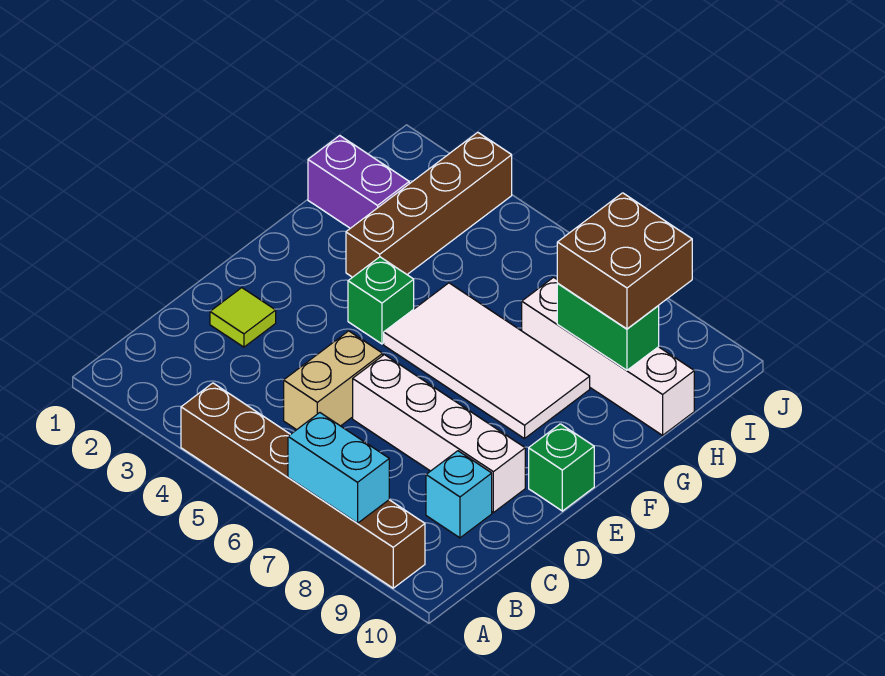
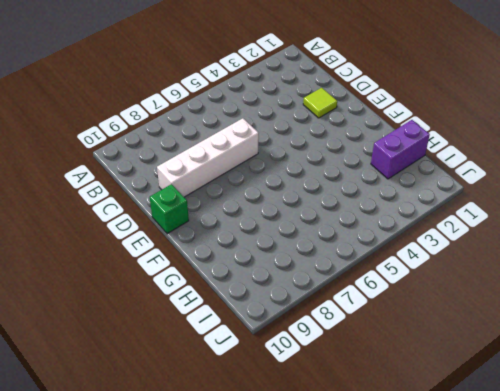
none -> brown brick A4:A9 level 1
none -> tan brick C5:D5 level 1
none -> cyan brick C9 level 1

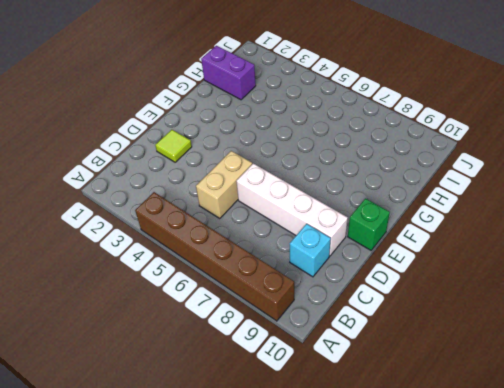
none -> green brick F4 level 1
none -> white tile F5:G8 level 1
none -> brown brick G3:J3 level 1

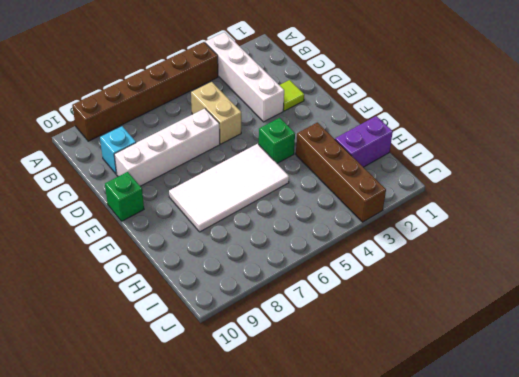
white brick A3:D3 level 1 -> white brick H7:H10 level 1
none -> cyan brick A7:A8 level 2
none -> green brick H8:H9 level 2
none -> brown brick H8:I9 level 3

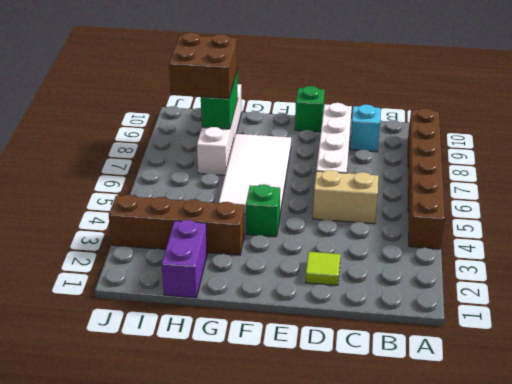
none -> cyan brick A7:A8 level 2

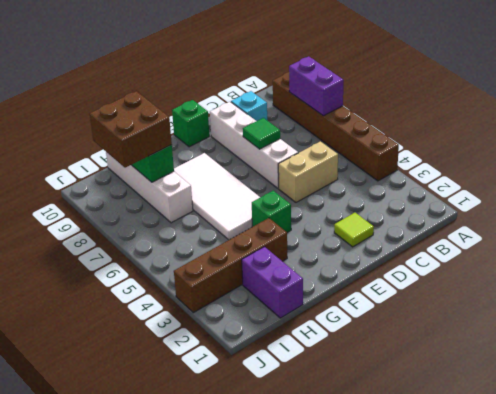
purple brick A7:A8 level 2 -> cyan brick A7:A8 level 2
green tile D7 level 2 -> none

